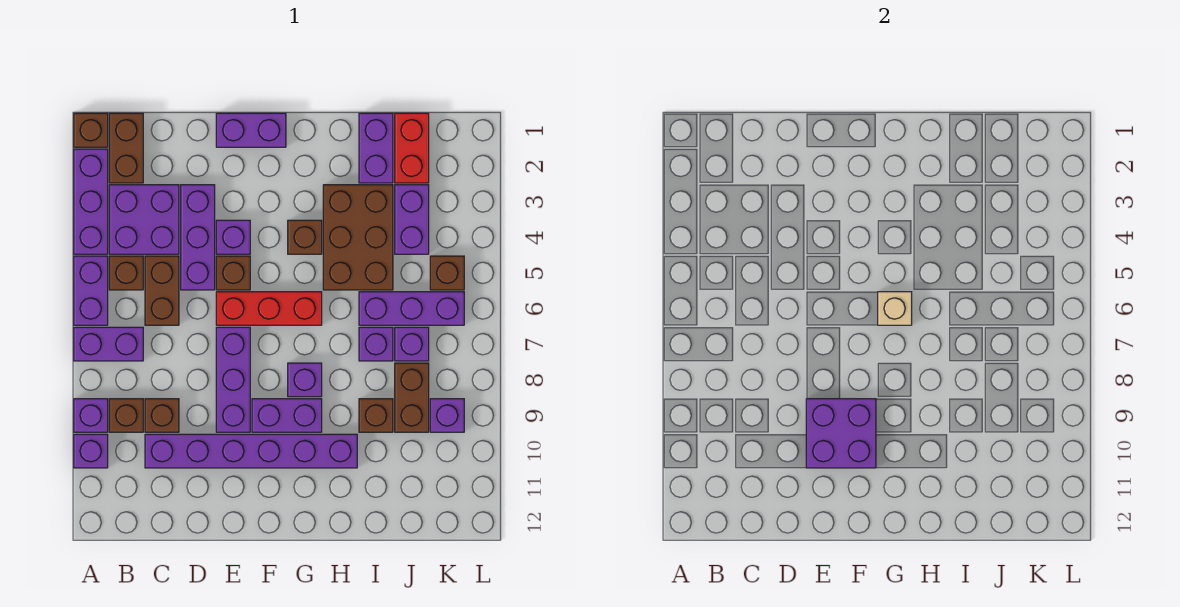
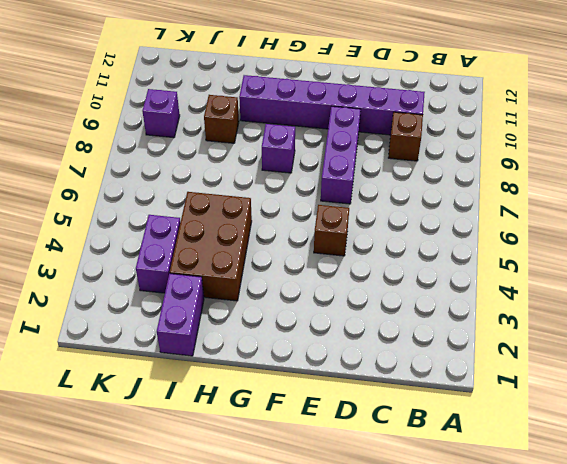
none -> brown brick A1 level 1
none -> purple brick A2:A4 level 1
none -> purple brick A5:A6 level 1
none -> purple brick A7:B7 level 1

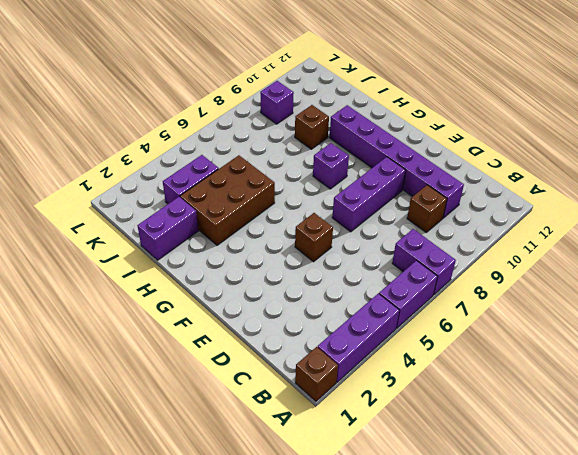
none -> purple brick A9 level 1
none -> purple brick A10 level 1
none -> brown brick B1:B2 level 1
none -> purple brick B3:C4 level 1

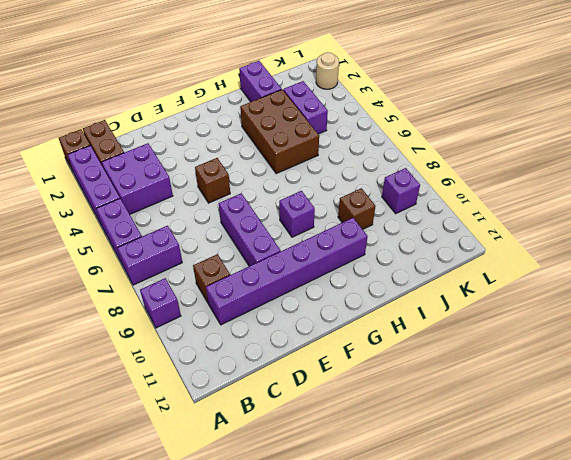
tan round brick L2 level 1 -> none
none -> purple brick A10 level 1
none -> brown brick B5 level 1
none -> brown brick B9 level 1
none -> brown brick C5:C6 level 1

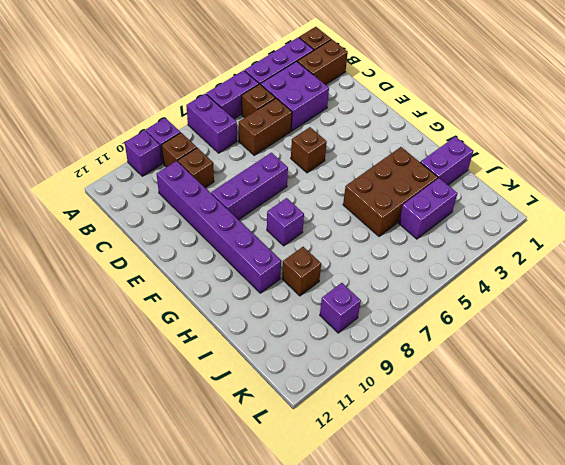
none -> purple brick D3:D5 level 1
none -> purple brick E1:F1 level 1
none -> purple brick E4 level 1
none -> red brick E6:G6 level 1

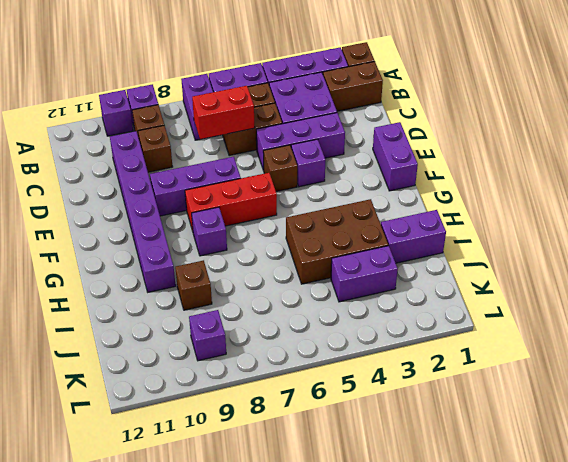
red brick C6:C7 level 2 -> red brick J1:J2 level 1
red brick F6:F8 level 1 -> red brick E6:G6 level 1
none -> purple brick F9:G9 level 1
none -> brown brick G4 level 1
none -> purple brick I6:K6 level 1
none -> purple brick I7 level 1

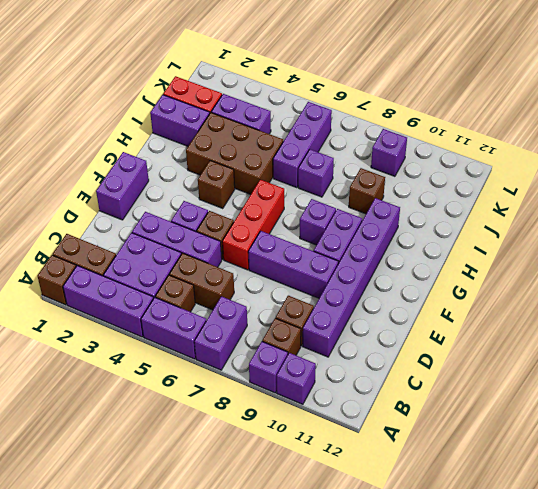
none -> purple brick J7 level 1
none -> brown brick J8:J9 level 1
none -> brown brick K5 level 1
none -> purple brick E9:F10 level 2

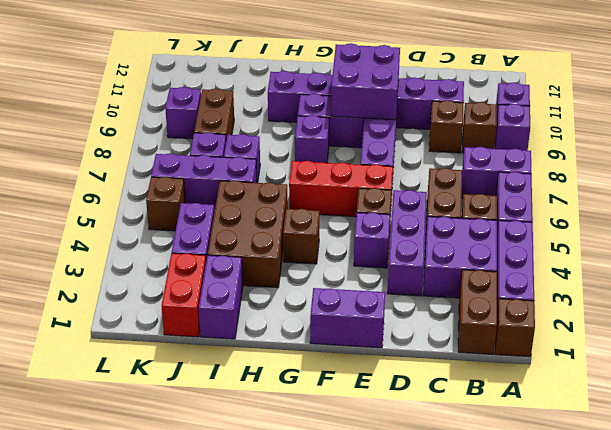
none -> brown brick I9 level 1
none -> tan brick G6 level 2

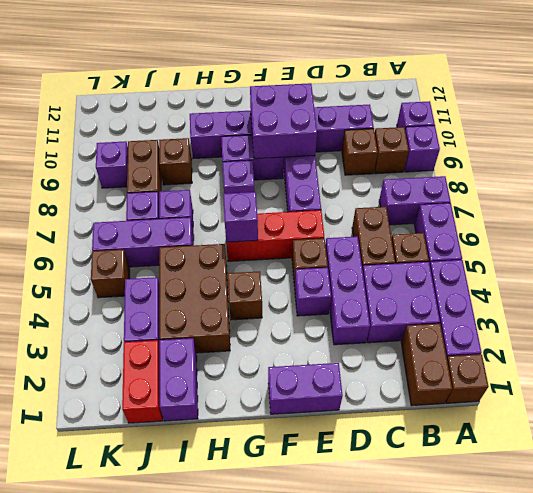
purple brick G6 level 2 -> tan brick G6 level 2

